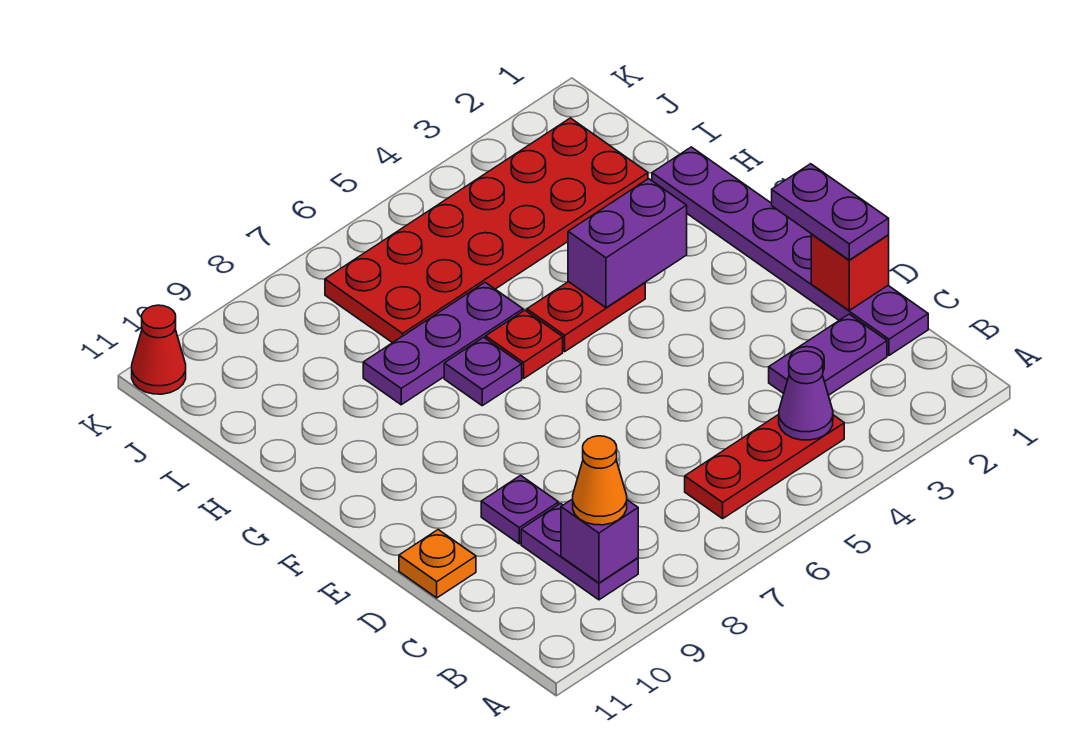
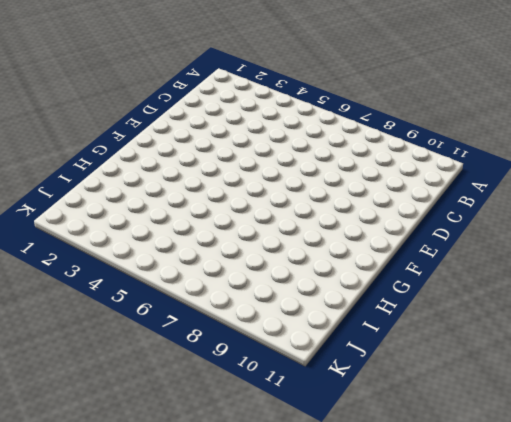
none -> red plate B4:B6 level 1
none -> purple plate B9:C9 level 1
none -> purple plate C1:H1 level 1

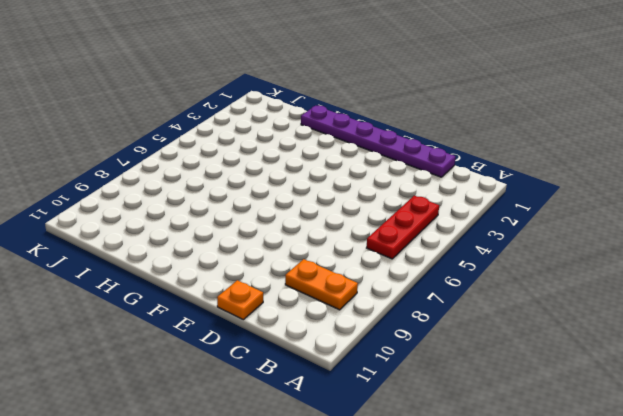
orange plate B9:C9 level 1 -> purple plate B9:C9 level 1
none -> purple plate C2:C3 level 1
none -> purple plate D9 level 1
none -> red plate G4:G5 level 1

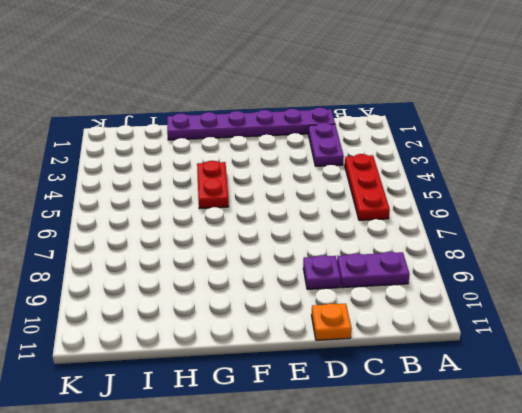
none -> red plate G6 level 1
none -> purple plate G7 level 1
none -> purple plate H6:H8 level 1

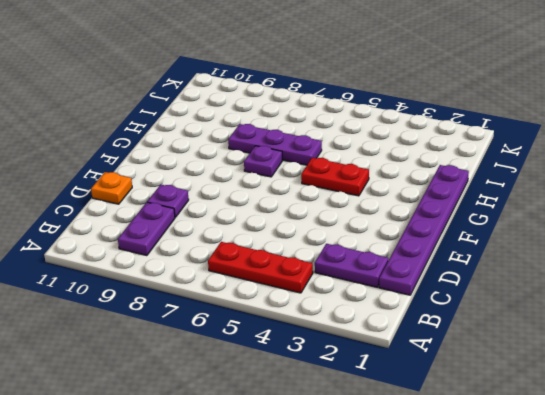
none -> red plate G6 level 1
none -> red plate I2:J7 level 1
none -> red cone K11 level 1

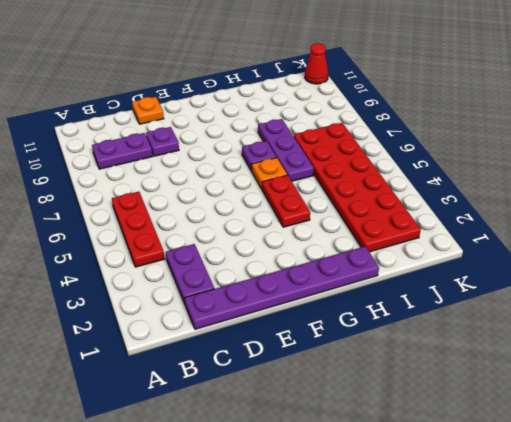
orange plate G6 level 1 -> red plate G6 level 1
none -> purple cone B4 level 2
none -> purple brick B9 level 2
none -> red brick D1 level 2

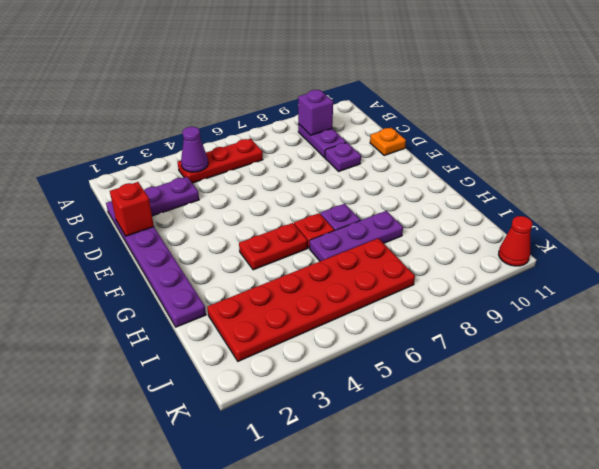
none -> purple brick G3:G4 level 2
none -> orange cone B9 level 3
none -> purple plate D1:E1 level 3

